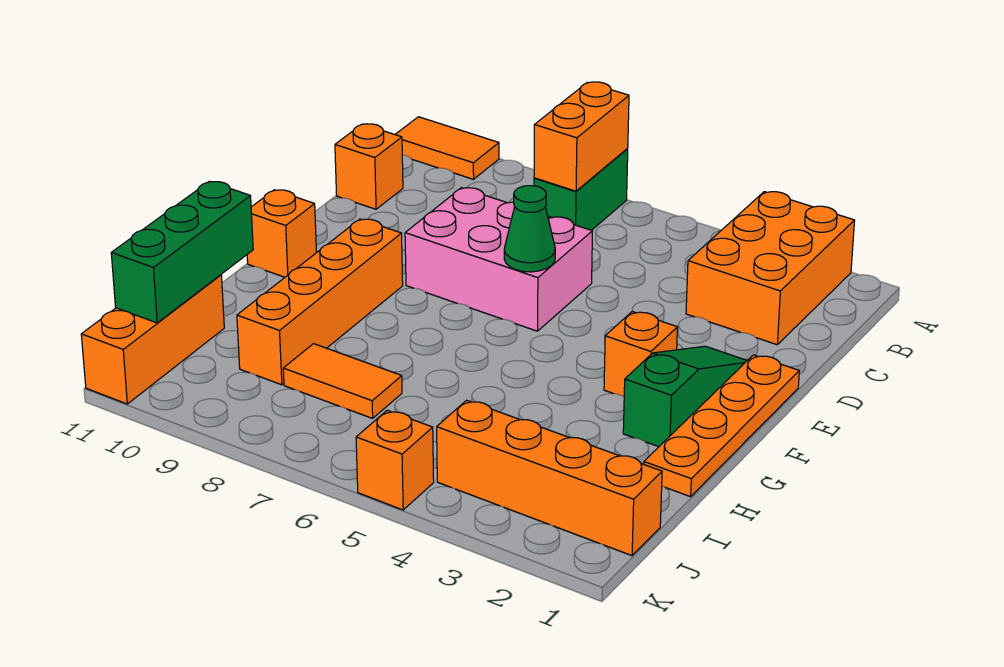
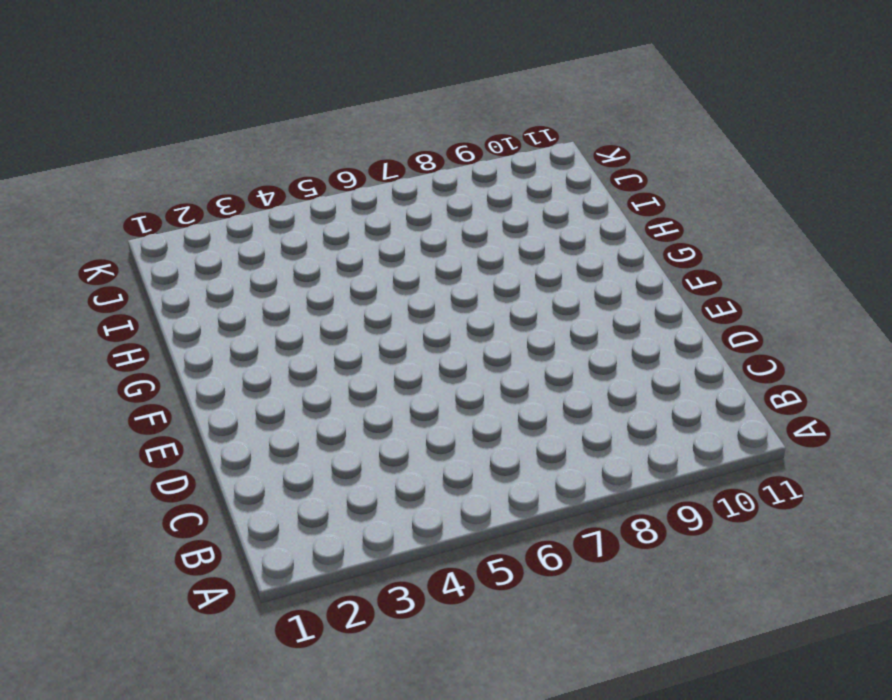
none -> orange brick A2:C3 level 1
none -> green brick A7:B7 level 1
none -> orange tile A10:A11 level 1

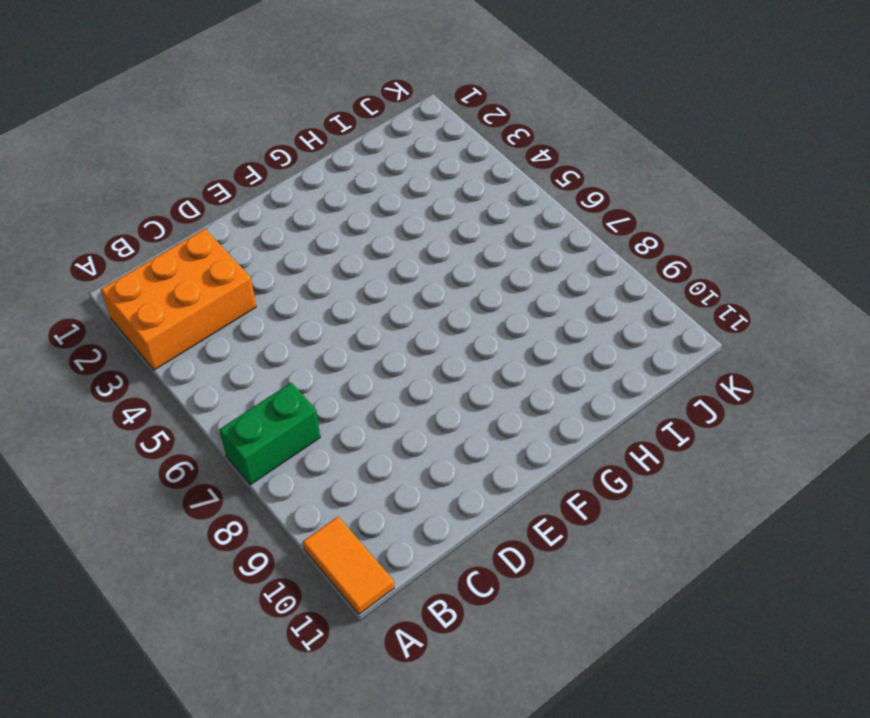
none -> orange brick C11 level 1
none -> pink brick D6:E8 level 1
none -> orange plate E1:H1 level 1

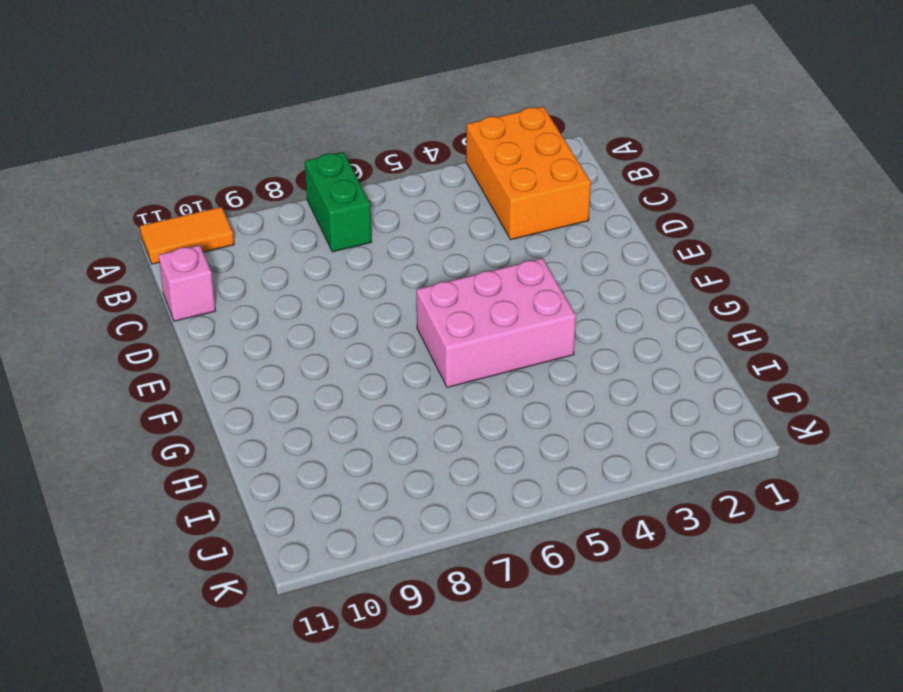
pink brick C11 level 1 -> orange brick C11 level 1
pink brick F4:G6 level 1 -> pink brick D6:E8 level 1
none -> orange plate E1:H1 level 1
none -> green slope E2:G2 level 1 top G
none -> orange brick F3 level 1

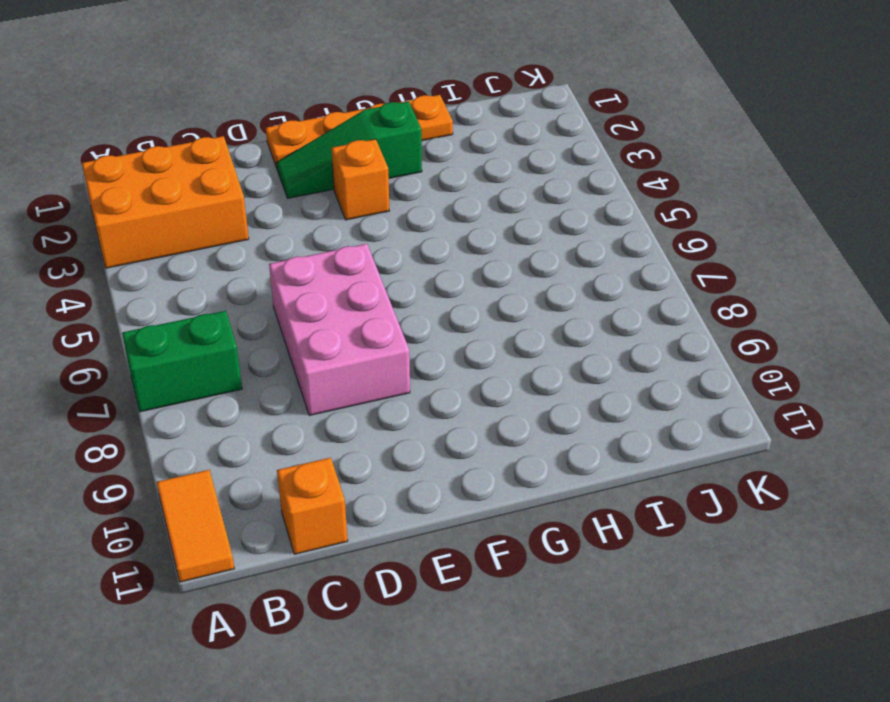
none -> orange brick F9:I9 level 1
none -> orange brick F11 level 1
none -> orange tile I7:I8 level 1

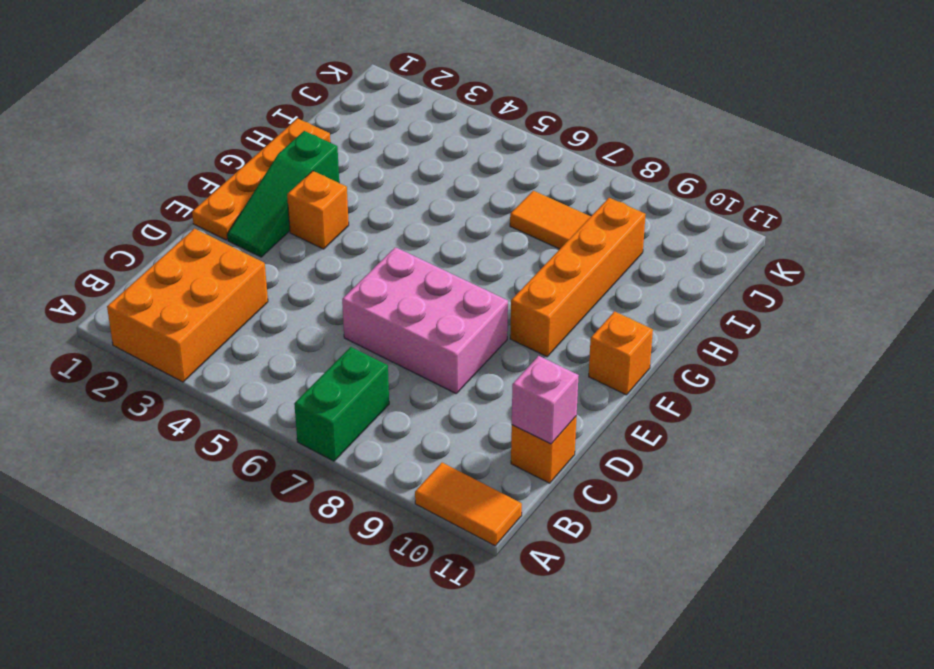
pink brick C11 level 2 -> none
none -> orange brick I11:K11 level 1
none -> orange brick J1:J4 level 1
none -> orange brick K5 level 1

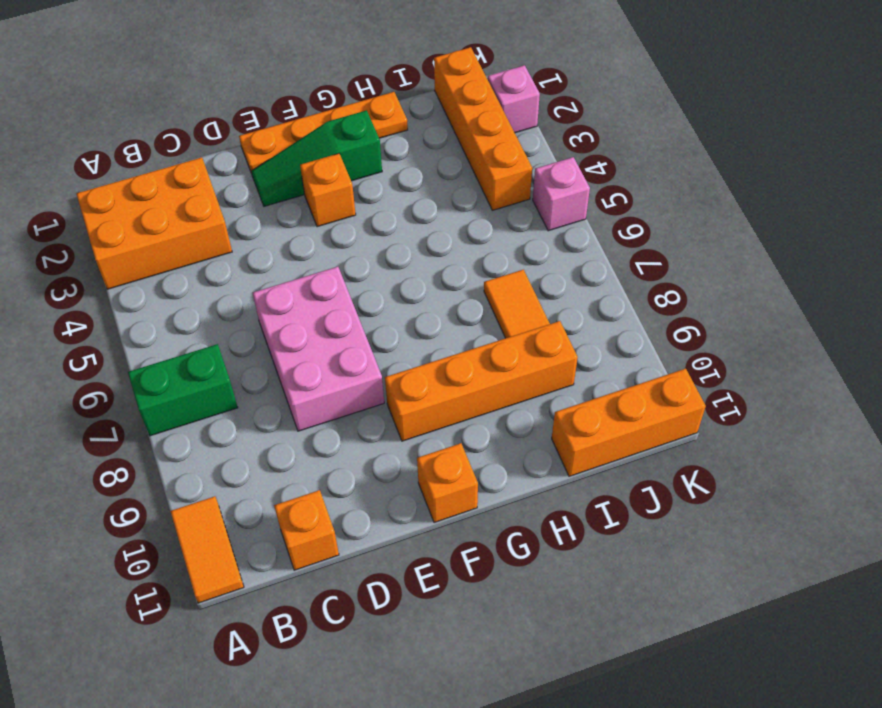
pink brick K2 level 1 -> none
pink brick K5 level 1 -> orange brick K5 level 1
none -> orange brick A7:B7 level 2
none -> green cone E6 level 2
none -> green brick H11:J11 level 2

